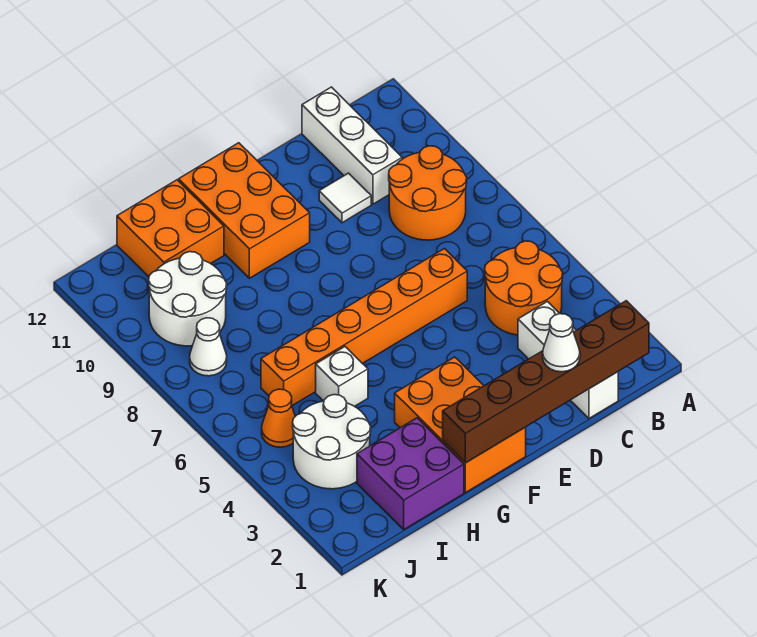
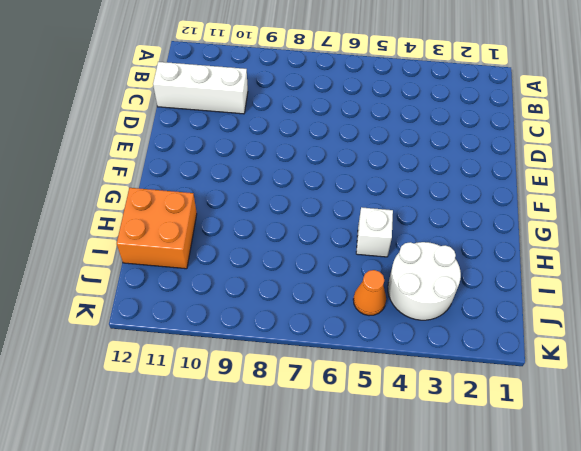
none -> orange round brick B4:C5 level 1
none -> orange round brick B8:C9 level 1
none -> white brick C1:C3 level 1

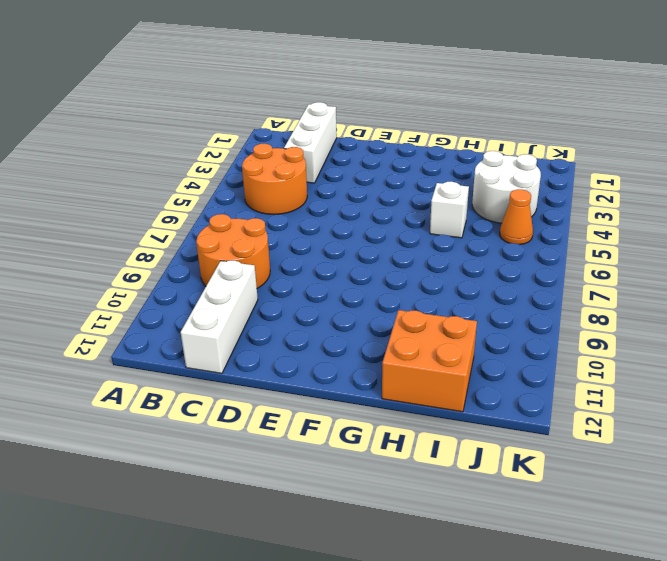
none -> orange brick D6:I6 level 1
none -> white tile D10 level 1
none -> orange brick F1:G3 level 1

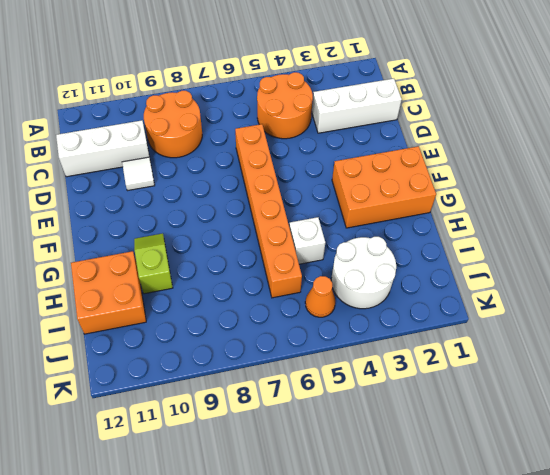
lime slope G10:H10 level 1 top H -> orange brick F10:G12 level 1
none -> purple brick H1:I2 level 1
none -> white round brick I9:J10 level 1
none -> white cone J8 level 1

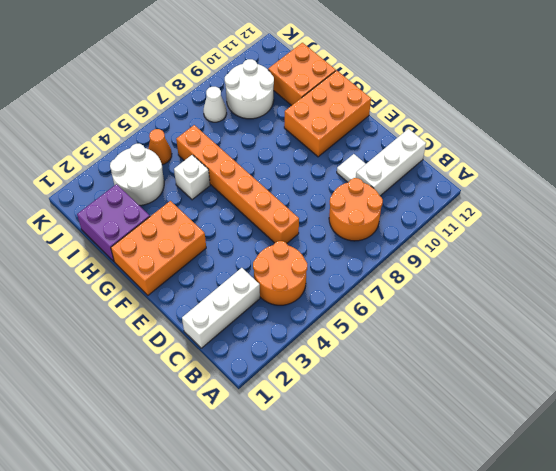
none -> brown brick B1:G1 level 2
none -> white cone D1 level 3

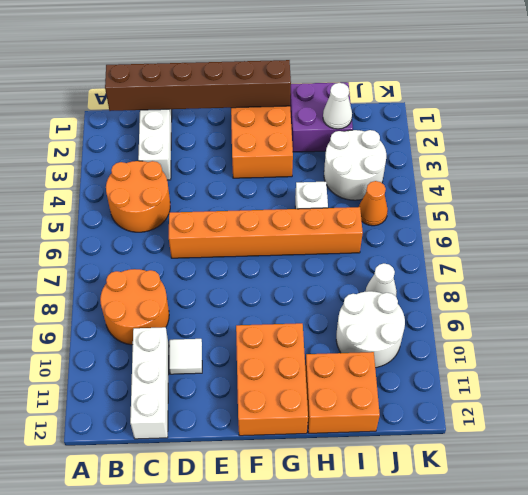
white cone I2 level 2 -> white cone D1 level 3

